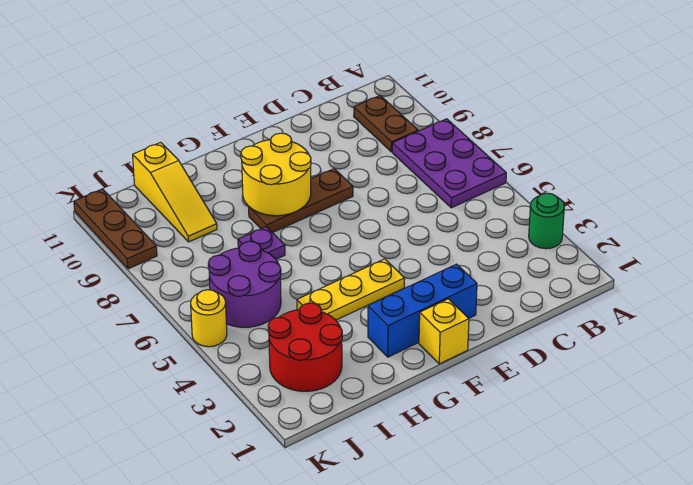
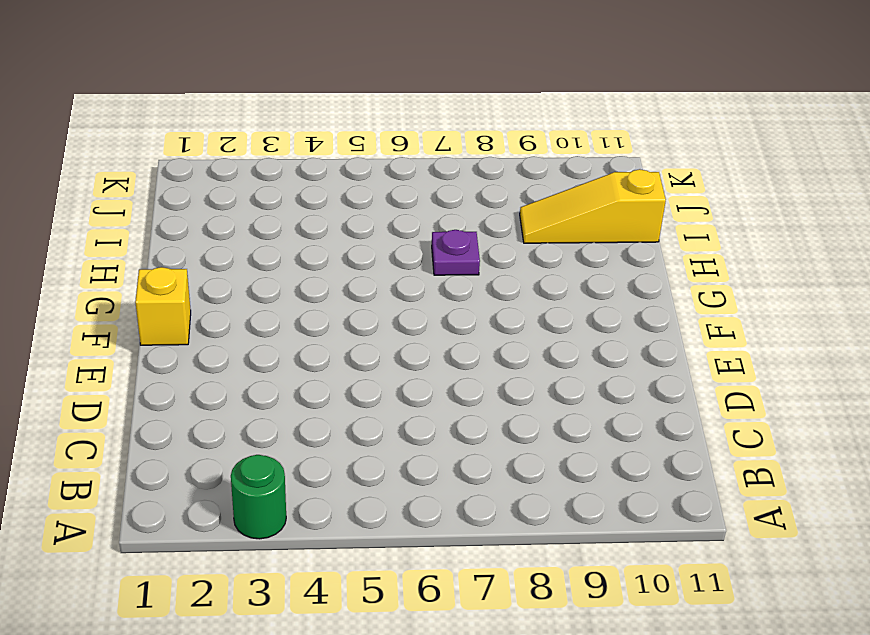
none -> purple plate A6:B8 level 1
none -> brown plate B9:B10 level 1
none -> blue brick E2:G2 level 1

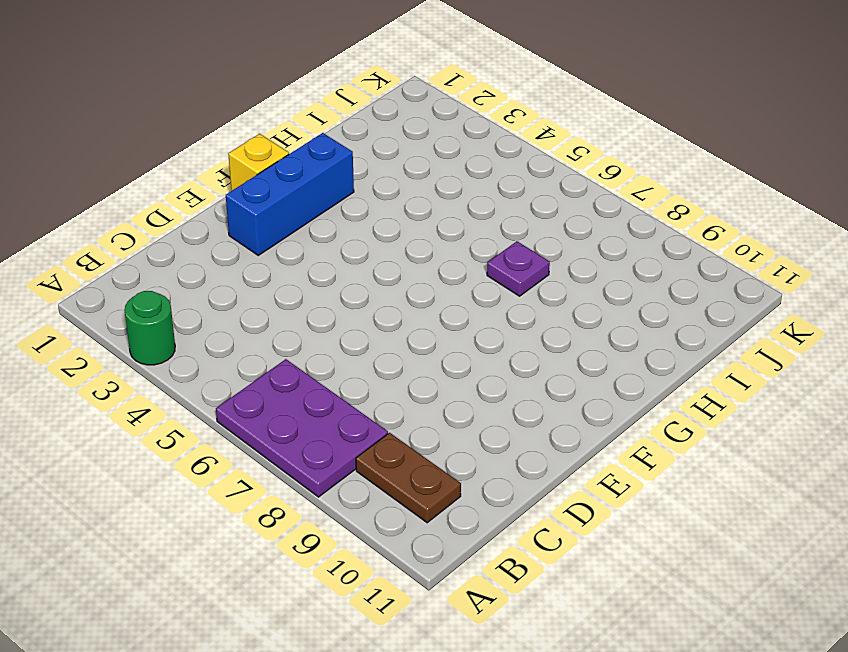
none -> brown plate E8:G8 level 1
none -> yellow plate F4:H4 level 1
none -> red round brick I2:J3 level 1

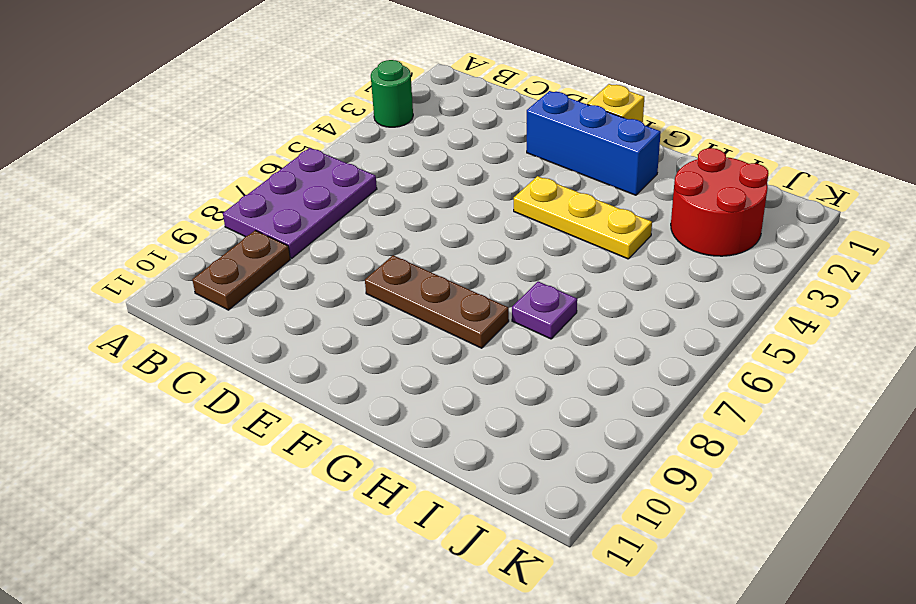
none -> purple round brick I5:J6 level 1
none -> yellow slope I9:I11 level 1 top 11
none -> yellow round brick K5 level 1

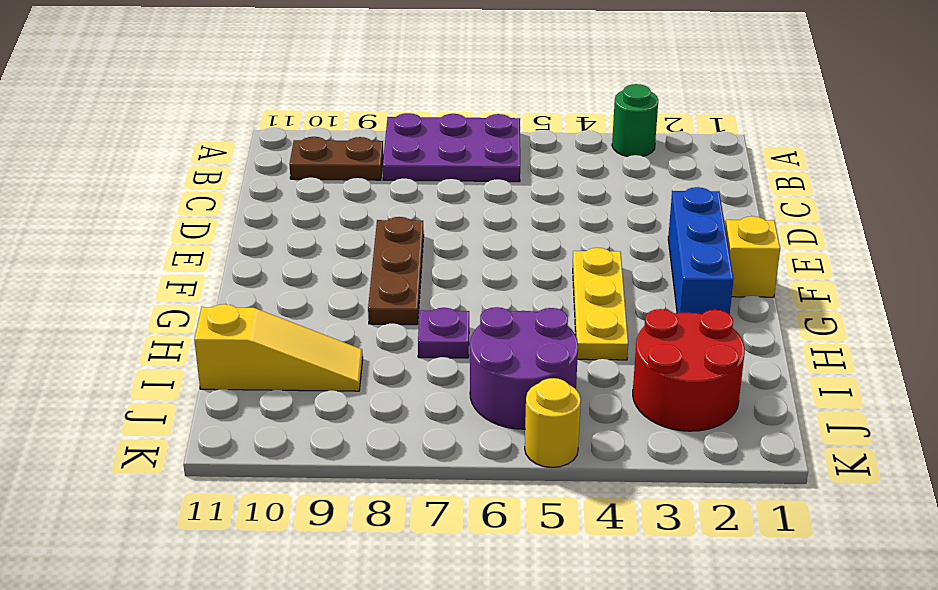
none -> brown plate K9:K11 level 1
none -> yellow round brick F8:G9 level 2

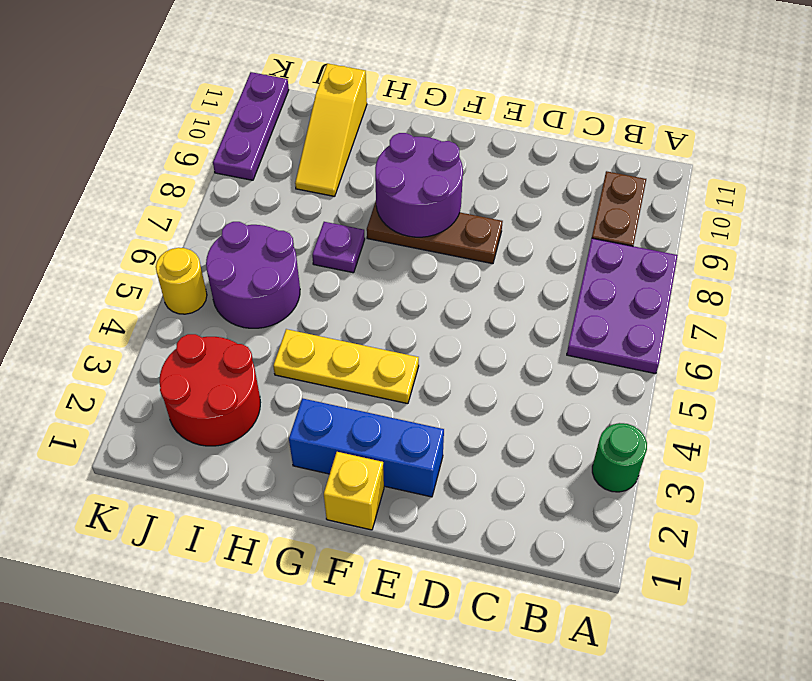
purple round brick F8:G9 level 2 -> yellow round brick F8:G9 level 2
purple plate K9:K11 level 1 -> brown plate K9:K11 level 1

